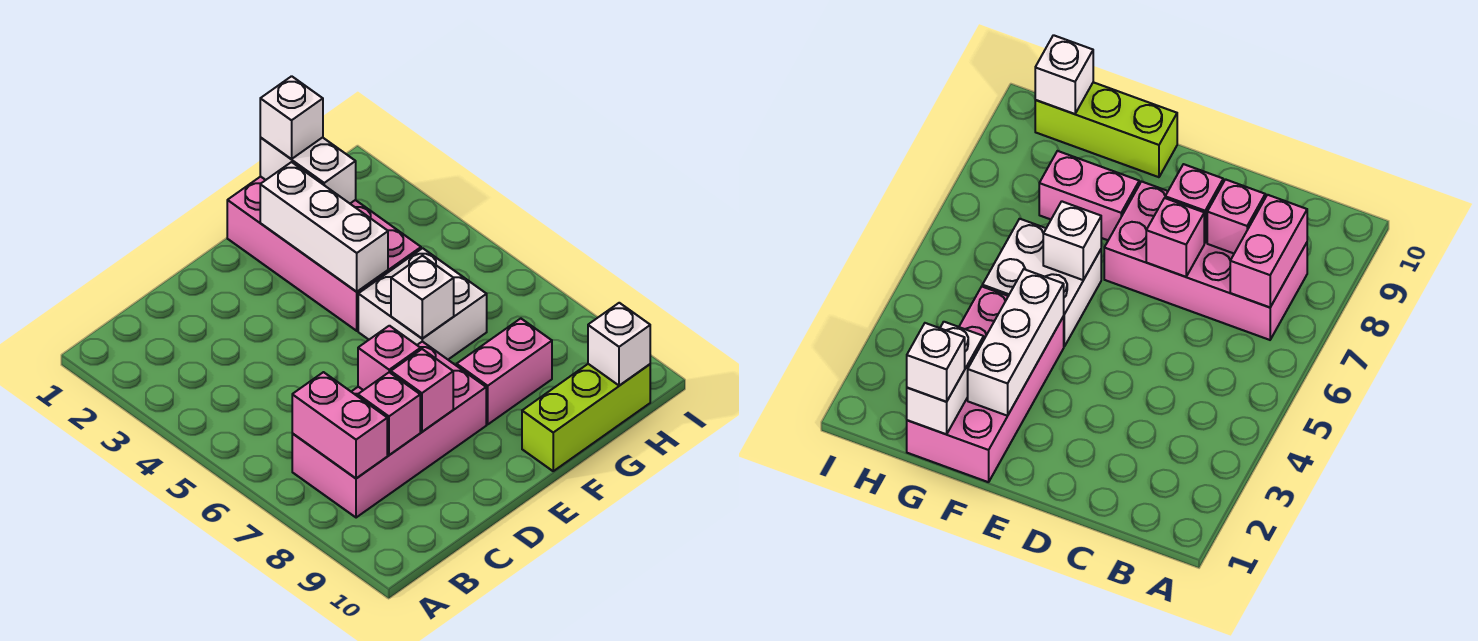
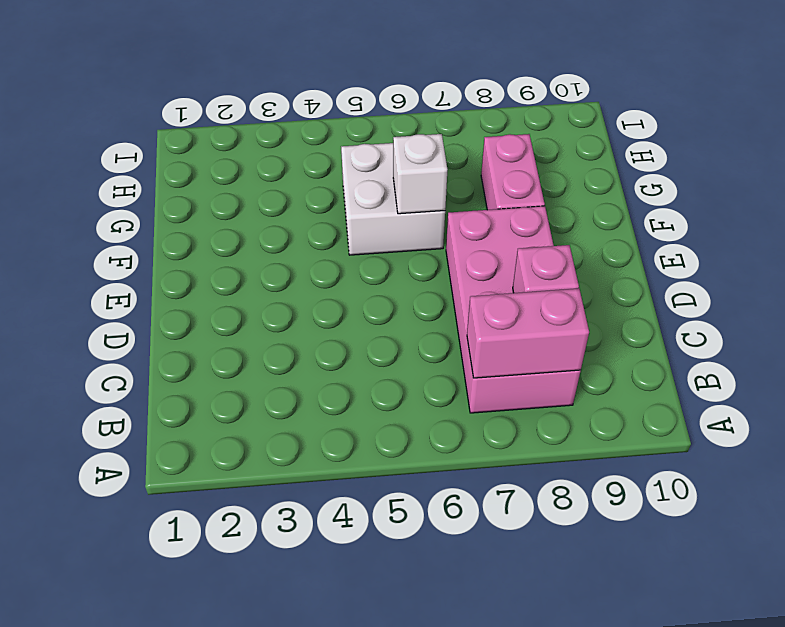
none -> pink brick F1:G4 level 1
none -> lime brick F10:H10 level 1
none -> pink brick D7 level 2

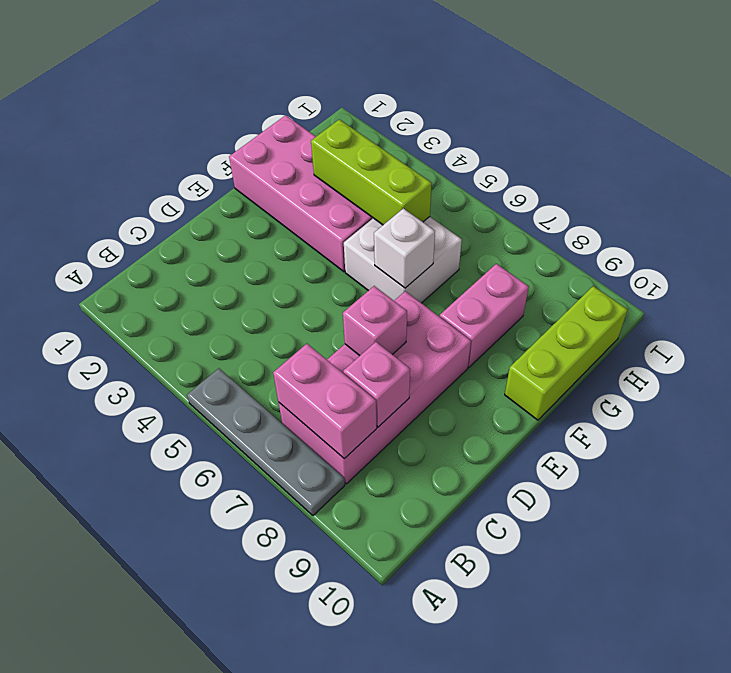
grey plate A5:A8 level 1 -> none
lime brick G3:G5 level 2 -> none
none -> pink brick D8 level 2
none -> white brick F2:F4 level 2
none -> white brick G1:G2 level 2

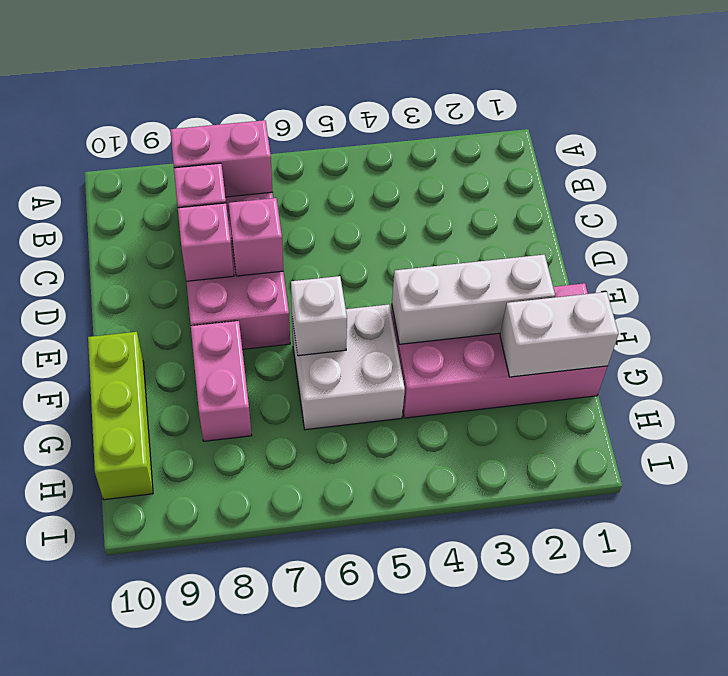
none -> white brick H10 level 2
none -> white brick G1 level 3

